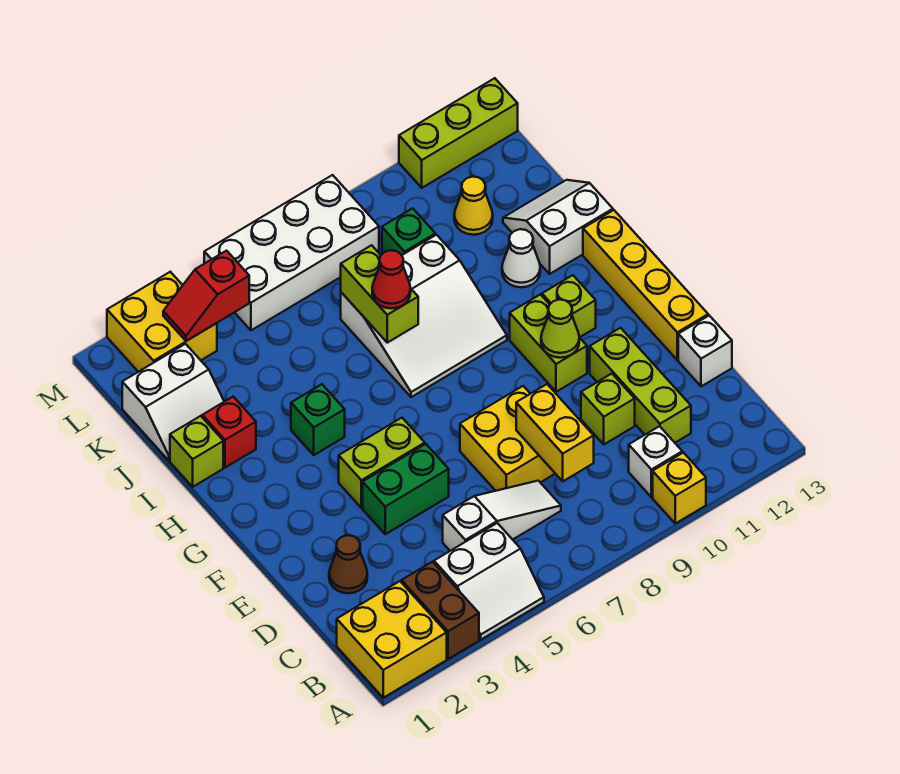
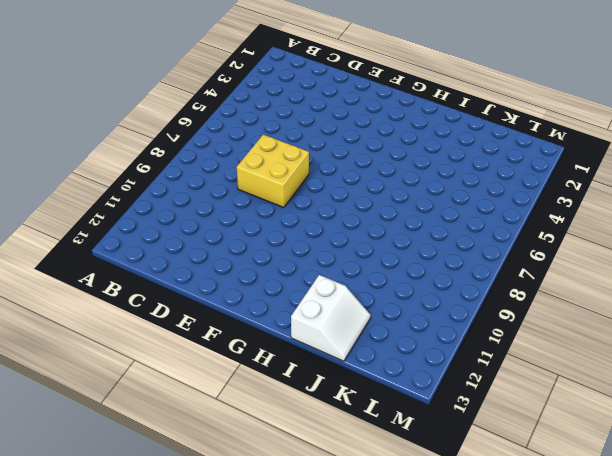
none -> yellow brick A1:B2 level 1
none -> brown brick A3:B3 level 1
none -> white slope A4:B5 level 1 top B
none -> yellow brick A10 level 1

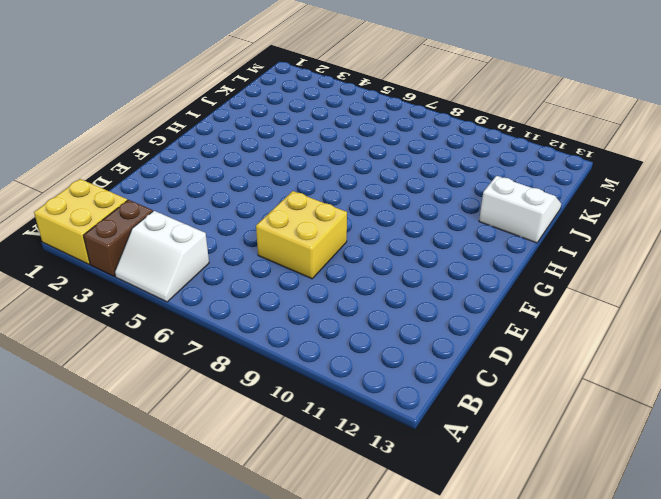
none -> yellow brick A10 level 1
none -> white brick B10 level 1
none -> white slope C5:C7 level 1 top 5
none -> lime brick C11:E11 level 1

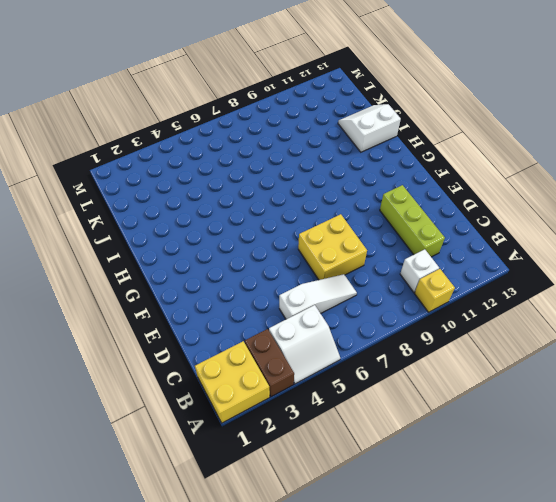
none -> brown cone D2 level 1
none -> lime brick D10 level 1
none -> white brick D13 level 1
none -> green brick E4:E5 level 1

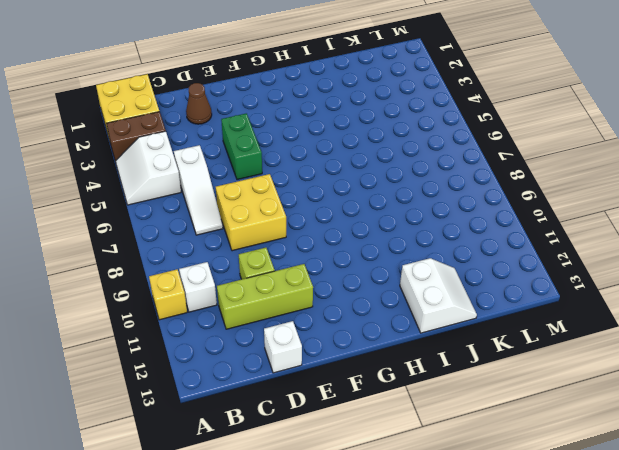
none -> yellow brick E13:H13 level 1
none -> lime brick F4:F5 level 1
none -> lime brick F10:G10 level 1
none -> lime brick G11 level 1

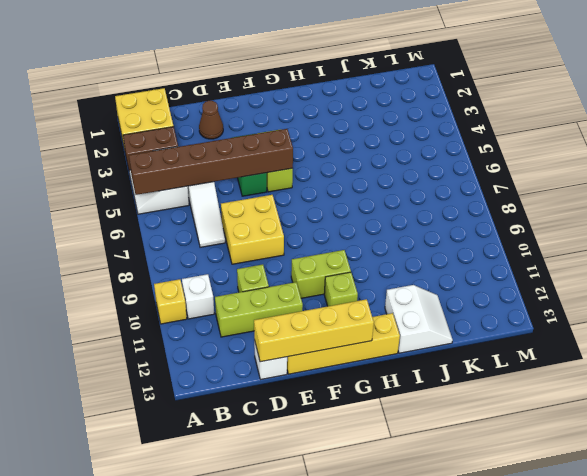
brown brick A5:F5 level 2 -> none
yellow brick D13:G13 level 2 -> none
none -> green brick H4 level 1
none -> white slope H7:J9 level 1 top J
none -> lime brick I1 level 1
none -> red brick I2 level 1

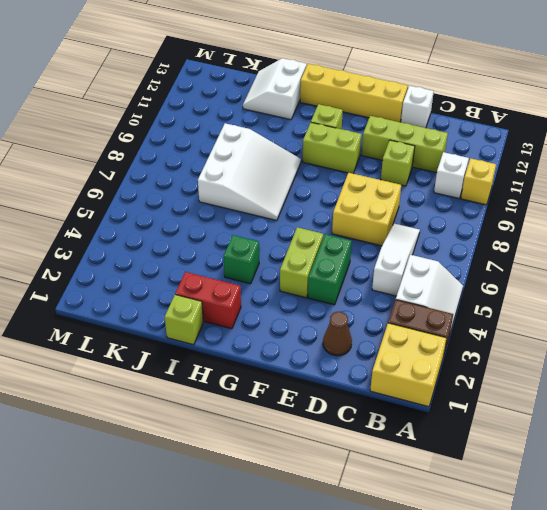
red brick H2:I2 level 1 -> red brick I2 level 1
none -> white cone I11 level 1
none -> white slope J1:K2 level 1 top K
none -> green brick K9 level 1
none -> yellow cone K11 level 1

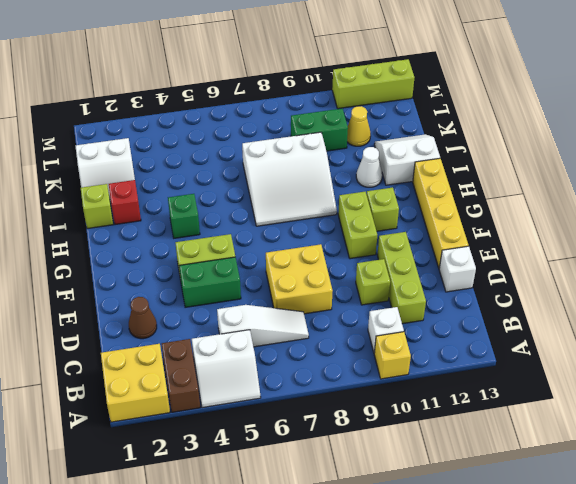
green brick K9:K10 level 1 -> green brick K9 level 1
none -> yellow brick L2:M3 level 1
none -> white brick L5:M8 level 1
none -> yellow brick C8:D8 level 2
none -> lime cone F10 level 2

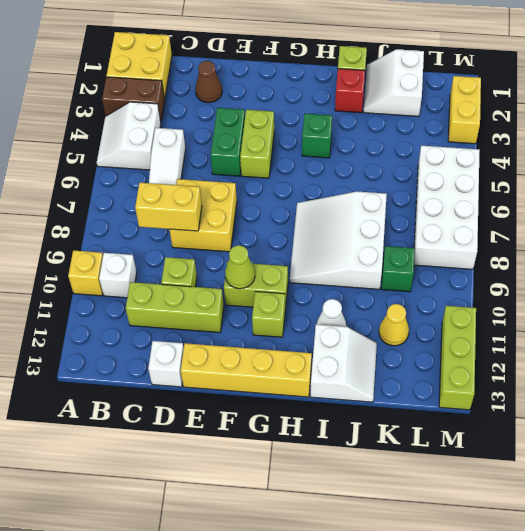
yellow brick M2:M3 level 1 -> yellow brick L2:M3 level 1
none -> lime brick I7:J7 level 2
none -> red slope L3:L4 level 2 top 4
none -> red cone I7 level 3

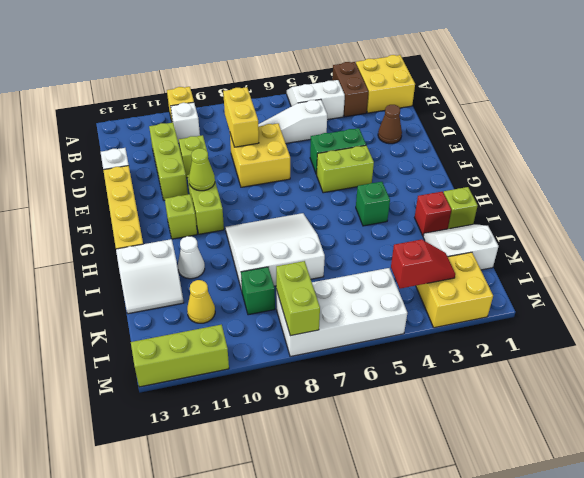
lime brick L8:M8 level 2 -> lime brick I7:J7 level 2
none -> red cone I7 level 3

